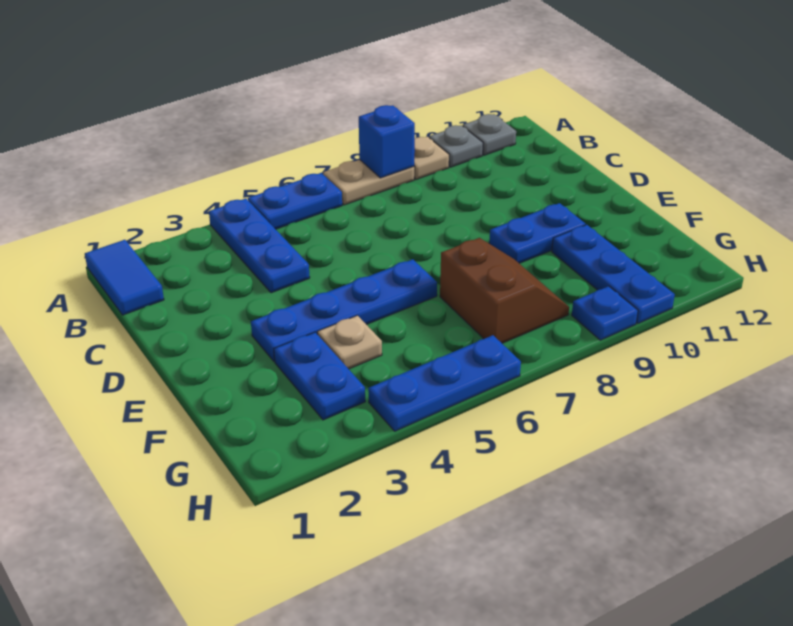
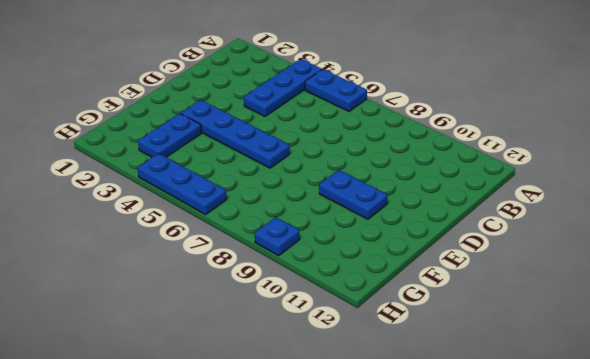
none -> blue tile A1:B1 level 1
none -> tan plate A7:A8 level 1
none -> tan plate A9 level 1

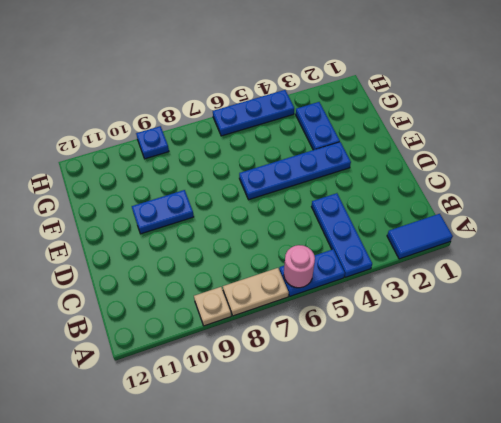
blue tile A1:A2 level 1 -> blue tile A1:B1 level 1
pink round brick A6 level 2 -> none
none -> grey plate A10 level 1
none -> grey plate A11 level 1
none -> tan plate F4 level 1

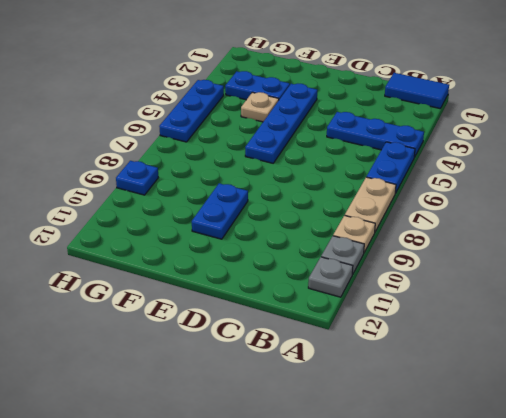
none -> brown slope F7:G8 level 1 top 7
none -> blue plate F10:H10 level 1
none -> blue brick A8 level 2

